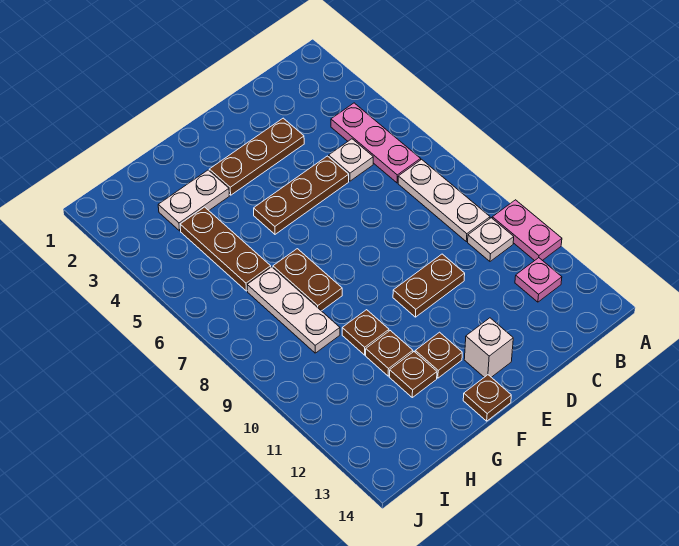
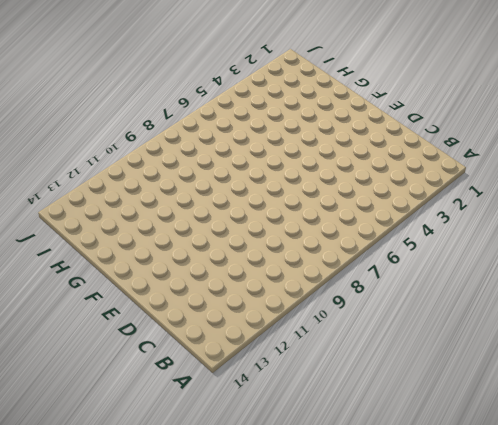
none -> pink plate A10:A11 level 1
none -> pink plate B4:B6 level 1
none -> white plate B7:B9 level 1

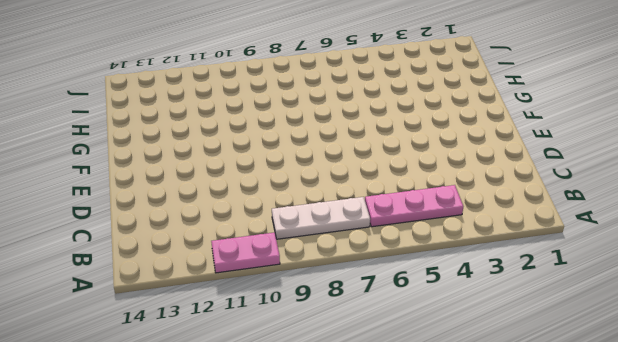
none -> white plate B10 level 1
none -> pink plate B12 level 1
none -> white plate C5 level 1

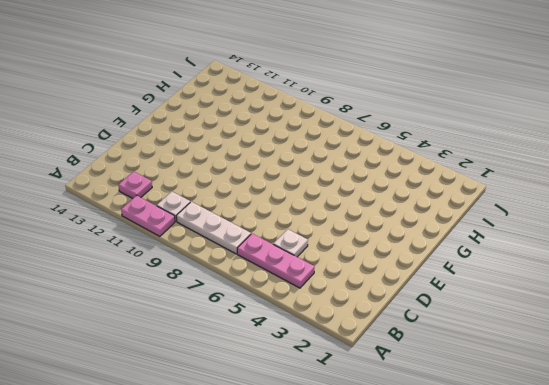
none -> brown plate D3:F3 level 1
none -> brown plate D5:F5 level 1
none -> brown plate D10:E10 level 1

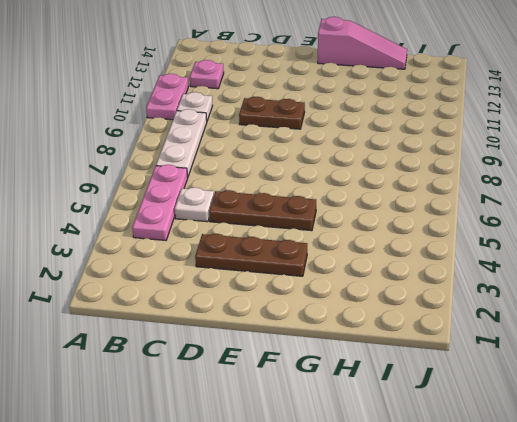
pink slope F14:H14 level 1 top F -> brown plate F14 level 1
none -> white brick E13 level 1
none -> brown plate F12 level 1
none -> white plate G3:H3 level 1

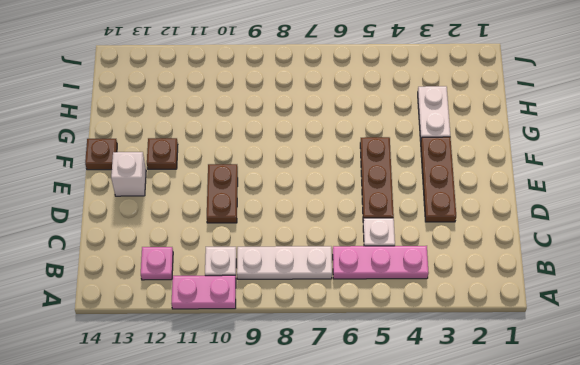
none -> brown plate G7:G8 level 1
none -> brown plate G10 level 1
none -> brown plate G11 level 1

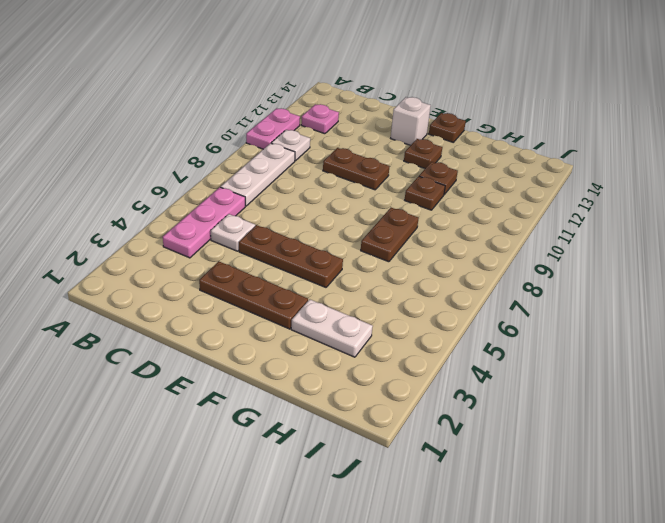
none -> brown plate G12 level 1
none -> brown plate H4:H6 level 1
none -> white plate H7:H9 level 1

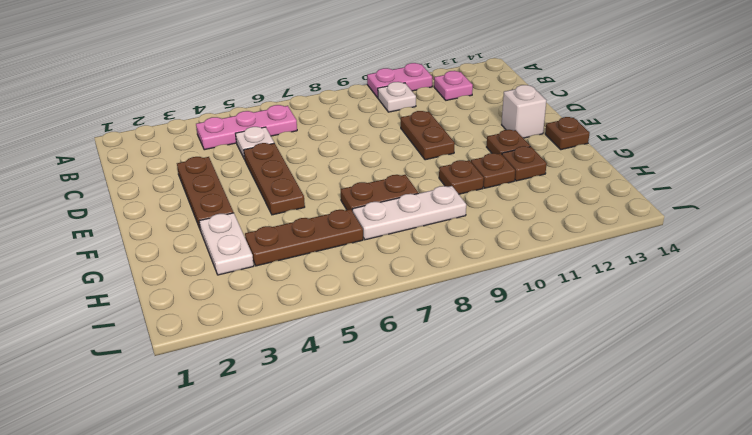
none -> white plate B7:B9 level 1

